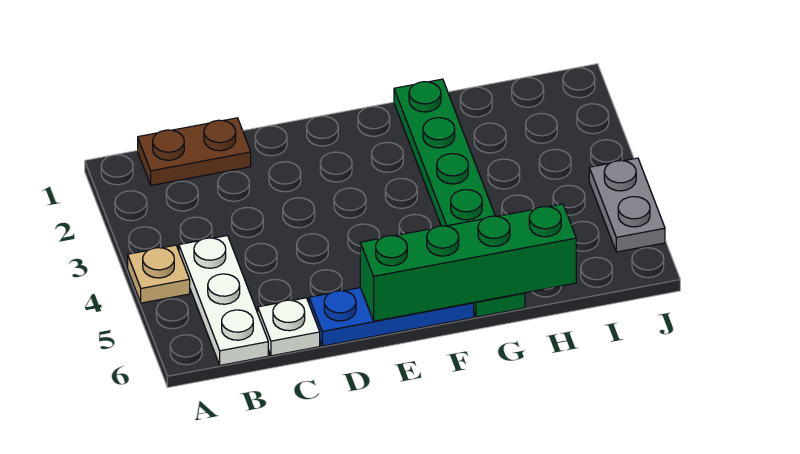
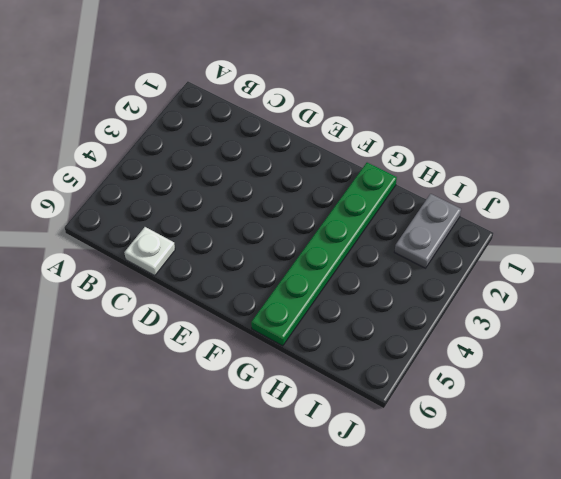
grey plate I1:I2 level 1 -> grey plate J4:J5 level 1
none -> tan plate A4 level 1
none -> brown plate B1:C1 level 1

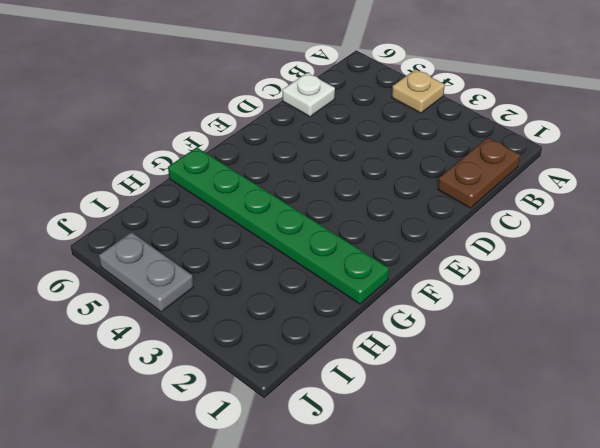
none -> white plate B4:B6 level 1
none -> blue plate D6:F6 level 1

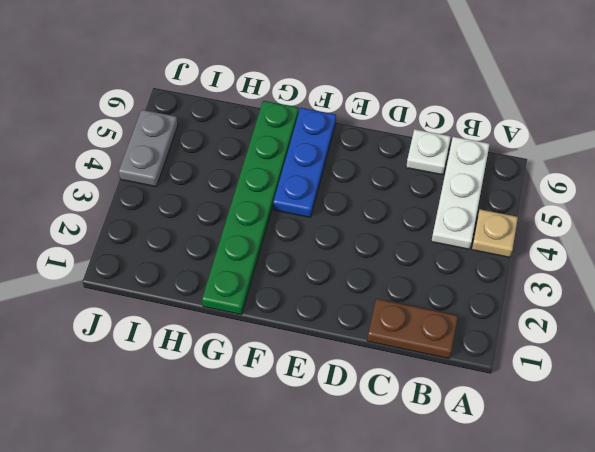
blue plate F4:F6 level 1 -> blue plate D6:F6 level 1
none -> green brick E6:H6 level 2

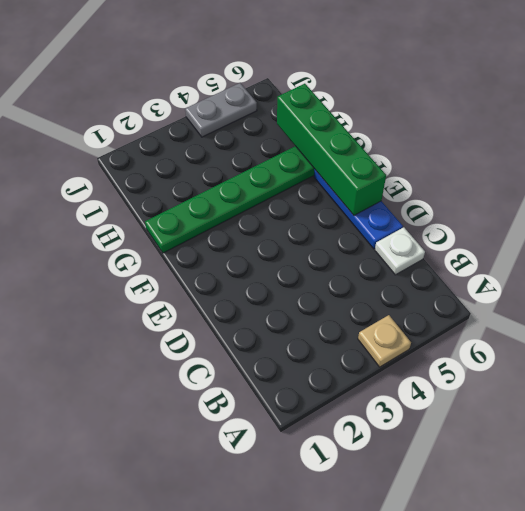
none -> brown plate B1:C1 level 1
none -> white plate B4:B6 level 1

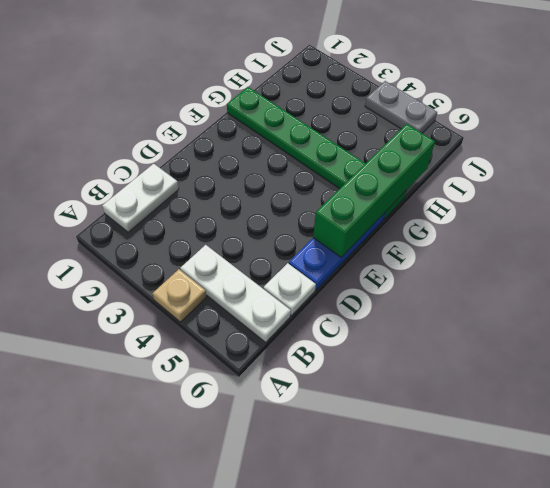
white plate B1:C1 level 1 -> brown plate B1:C1 level 1

